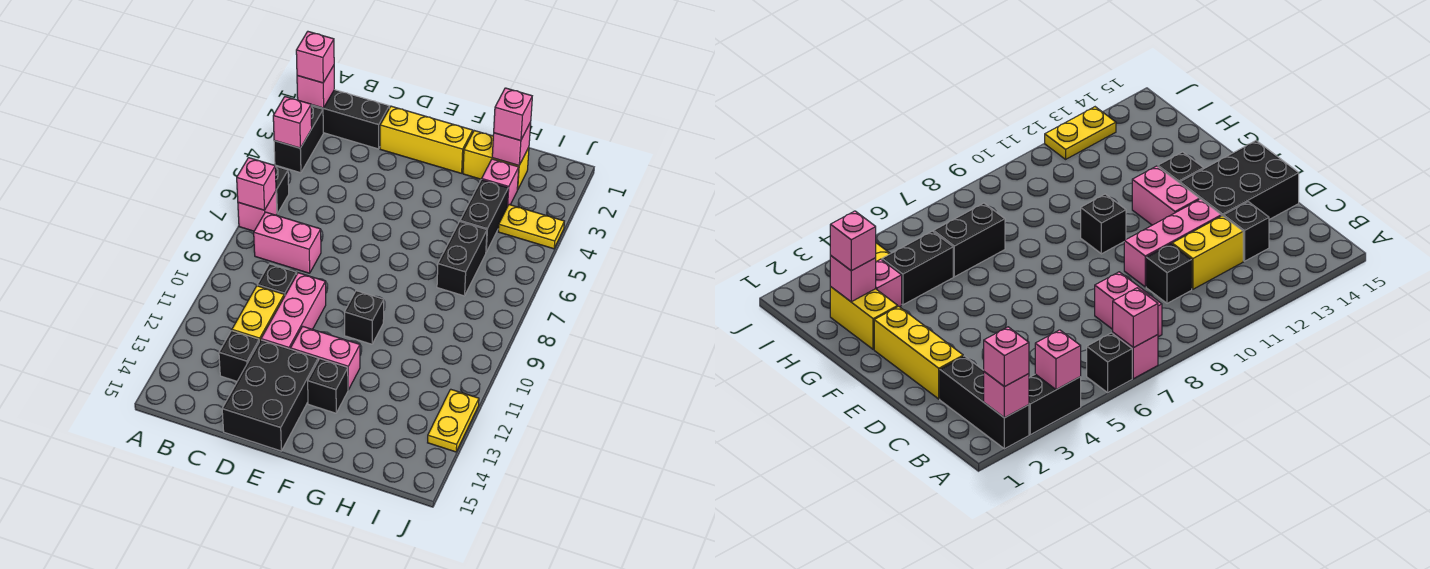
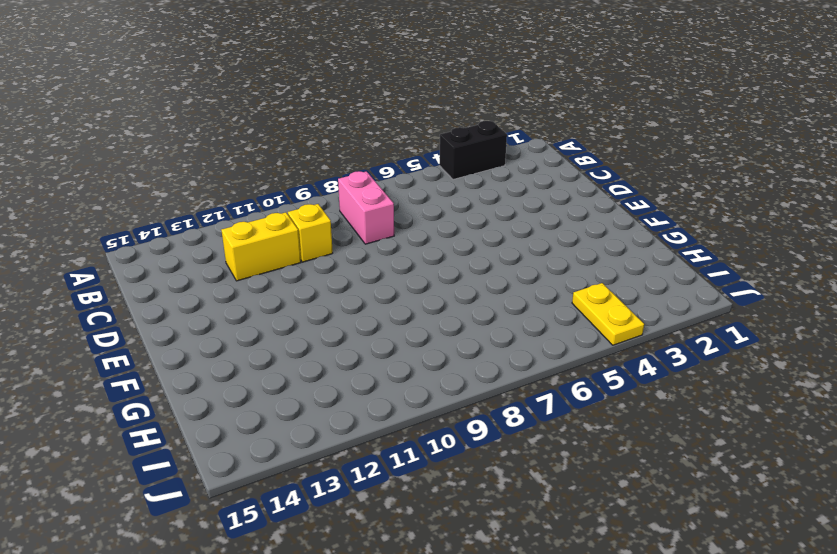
yellow brick C10 level 1 -> black brick C10 level 1
none -> black brick A2:C2 level 1
none -> black brick A6 level 1
none -> pink brick A7 level 1

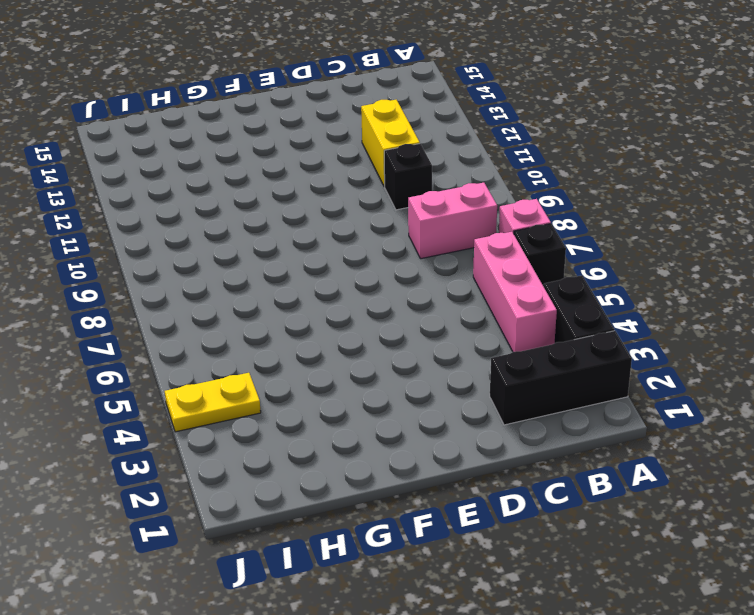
pink brick B4:B6 level 1 -> pink brick D10:D12 level 1
none -> black brick C13 level 1
none -> yellow brick D2:F2 level 1
none -> black brick D13:E15 level 1

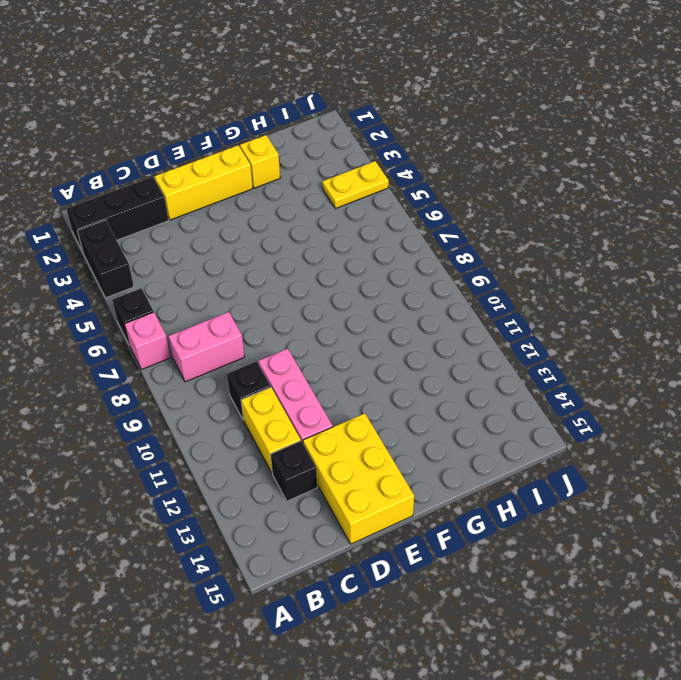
yellow brick D13:E15 level 1 -> black brick D13:E15 level 1
yellow brick G2 level 1 -> yellow brick G2:H2 level 1
none -> pink brick E12:F12 level 1
none -> black brick F10 level 1
none -> black brick F13 level 1

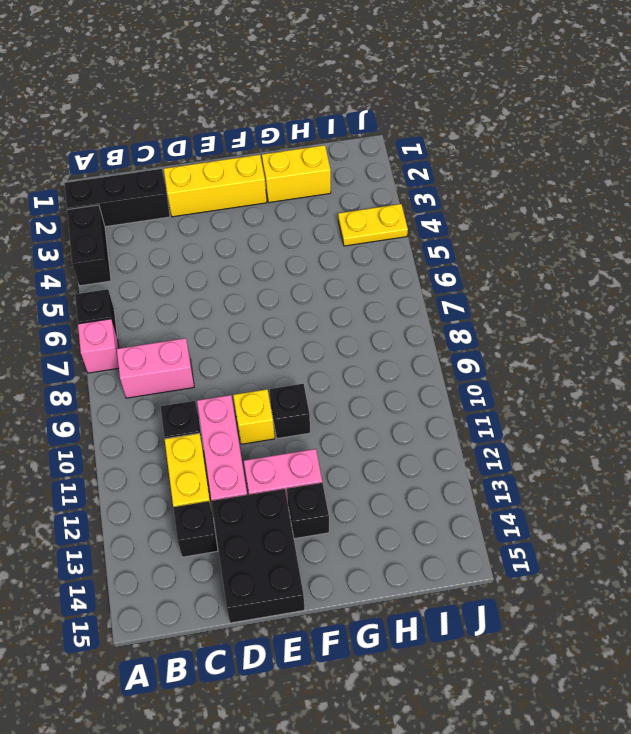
yellow brick E10 level 1 -> none
none -> pink brick H3 level 1
none -> black brick H4:H5 level 1
none -> black brick H6:H7 level 1

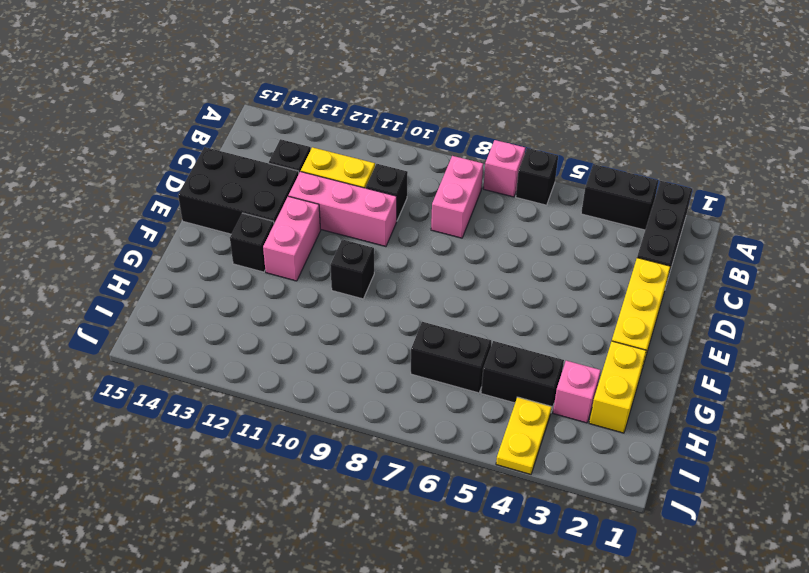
none -> yellow plate J12:J13 level 1
none -> pink brick A2 level 2
none -> pink brick A4 level 2

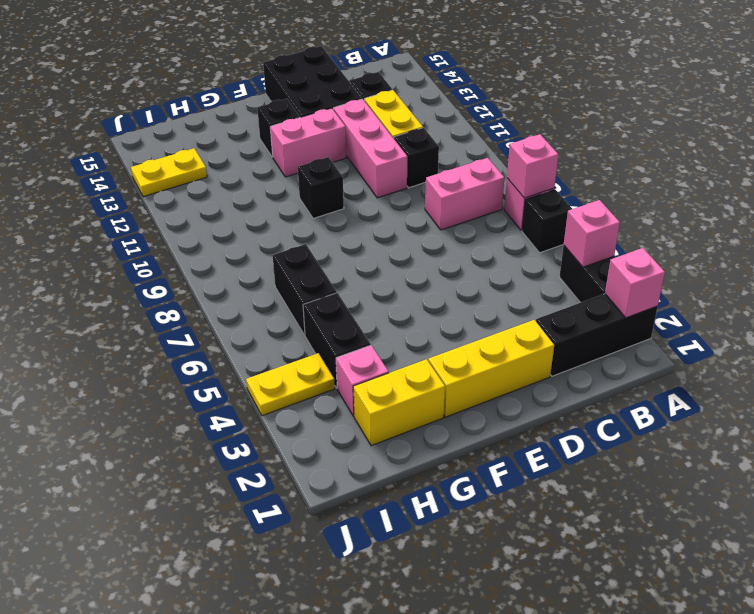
yellow plate I13:J13 level 1 -> yellow plate J12:J13 level 1
none -> pink brick H2 level 2
none -> pink brick A2 level 3
none -> pink brick H2 level 3

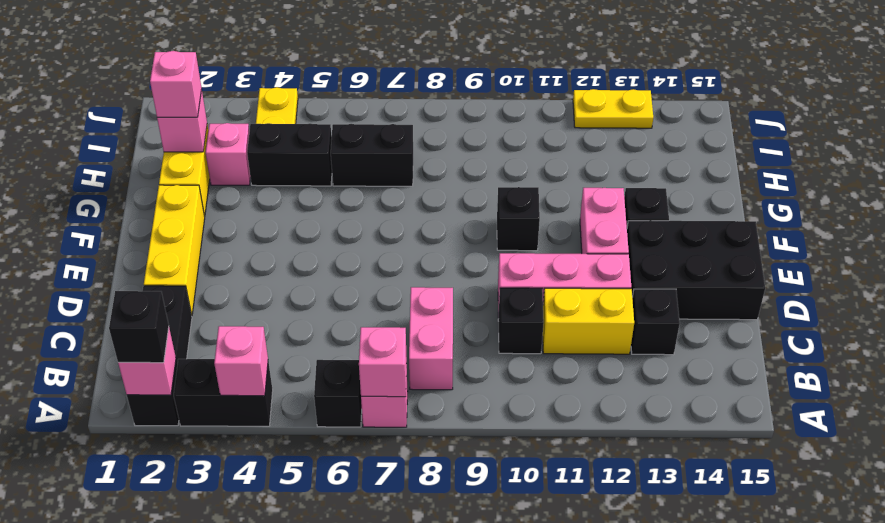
black brick A2 level 3 -> pink brick A2 level 3

